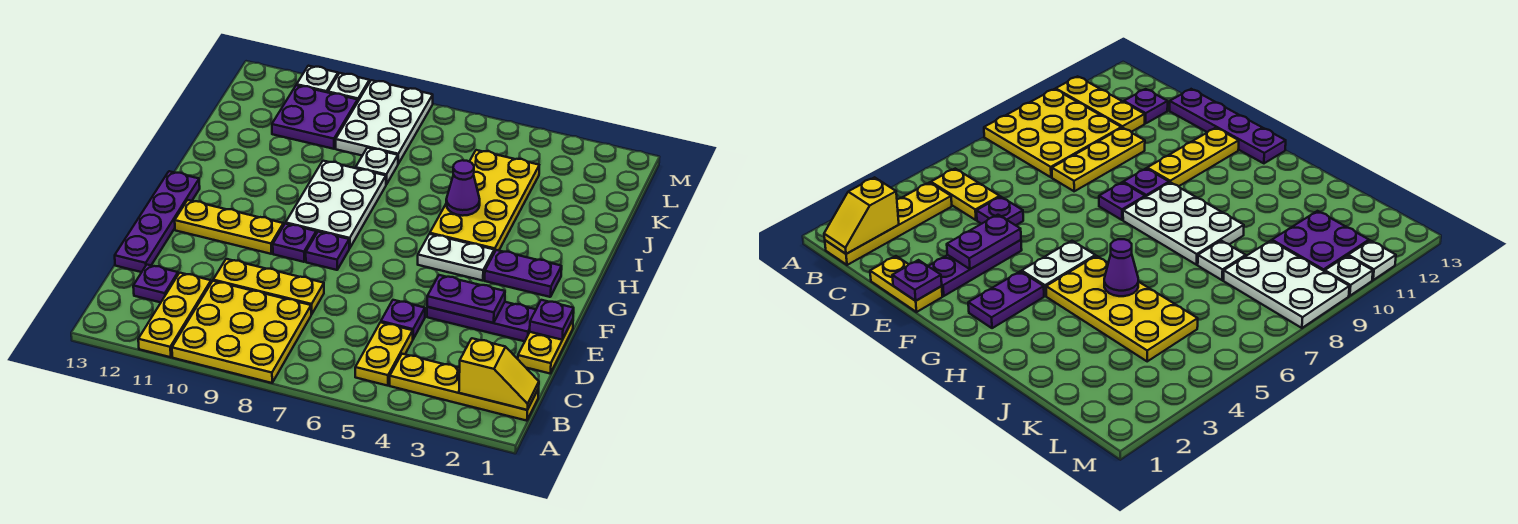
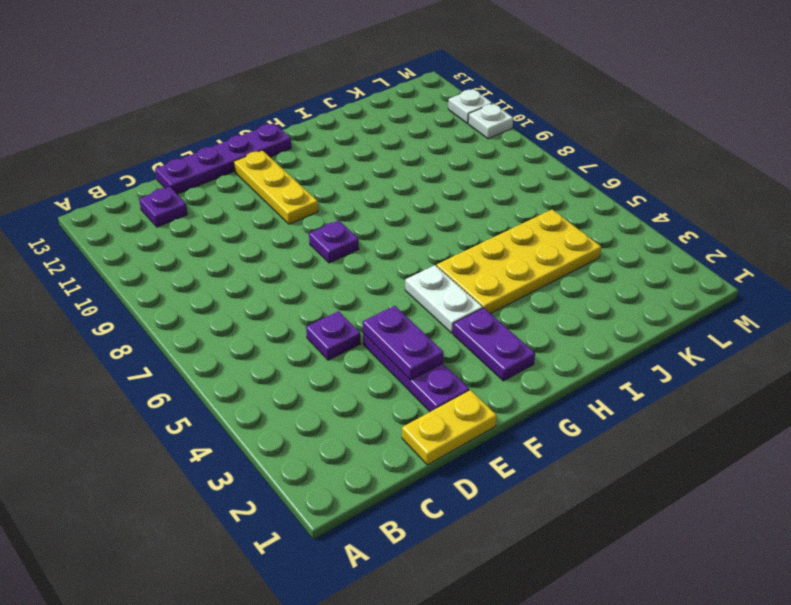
none -> yellow plate A8:C10 level 1
none -> yellow plate A11:C11 level 1
none -> yellow plate B1:B4 level 1

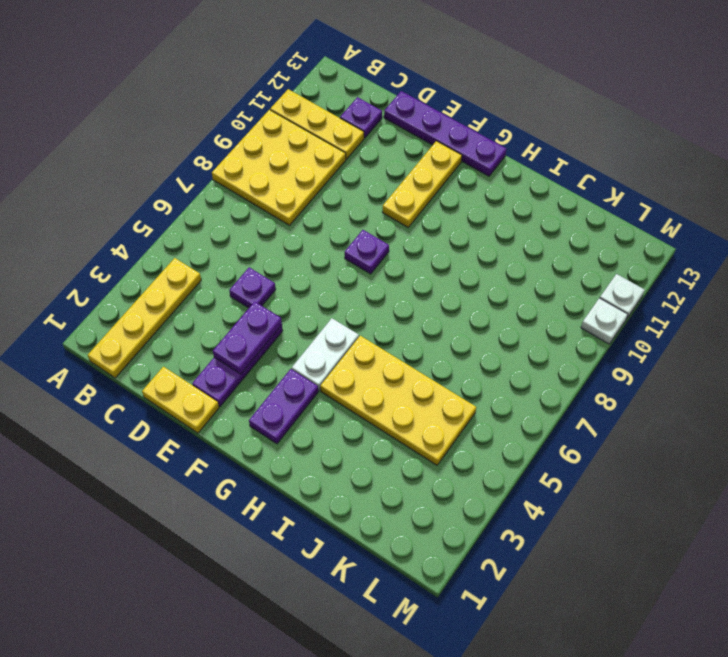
none -> yellow plate B5:C5 level 1
none -> yellow plate D8:D10 level 1
none -> purple plate F9 level 1

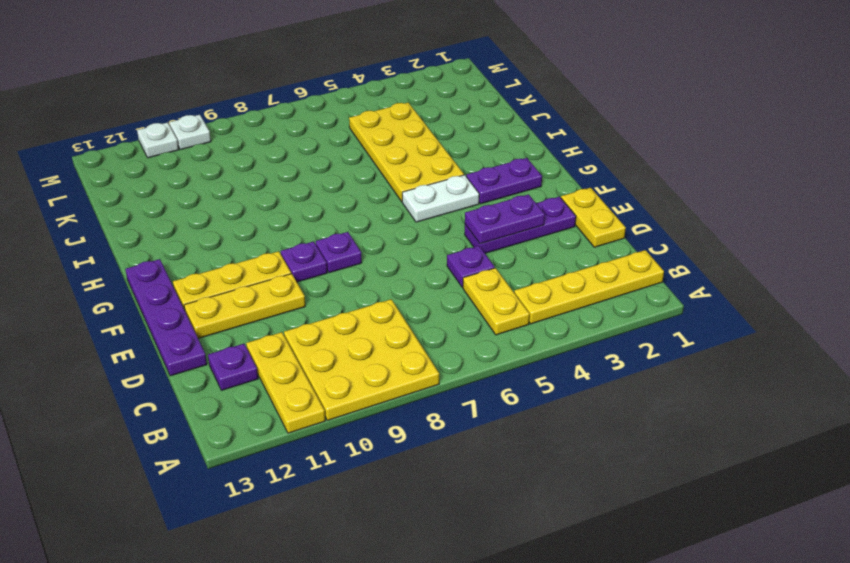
yellow plate E10:E12 level 1 -> yellow plate D8:D10 level 1
none -> white plate G8:I9 level 1
none -> white plate J8 level 1
none -> white plate K8:M9 level 1

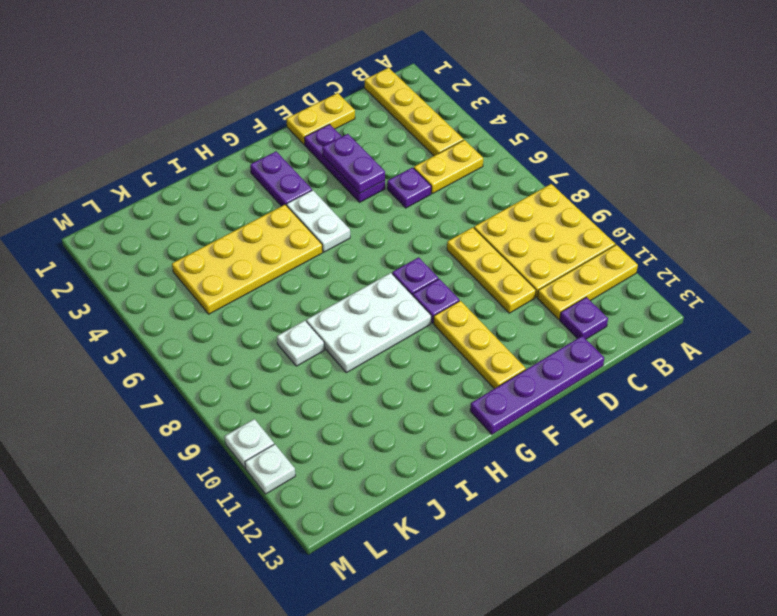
none -> white plate K8:M9 level 1
none -> purple plate K10:L11 level 1
none -> yellow slope B1:B2 level 2 top 2

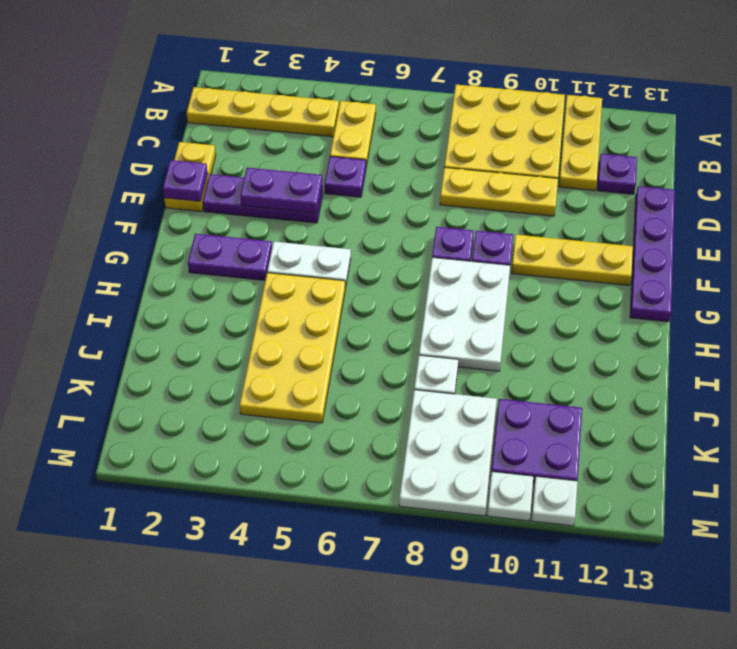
none -> yellow slope B1:B2 level 2 top 2
none -> purple cone I5 level 2

